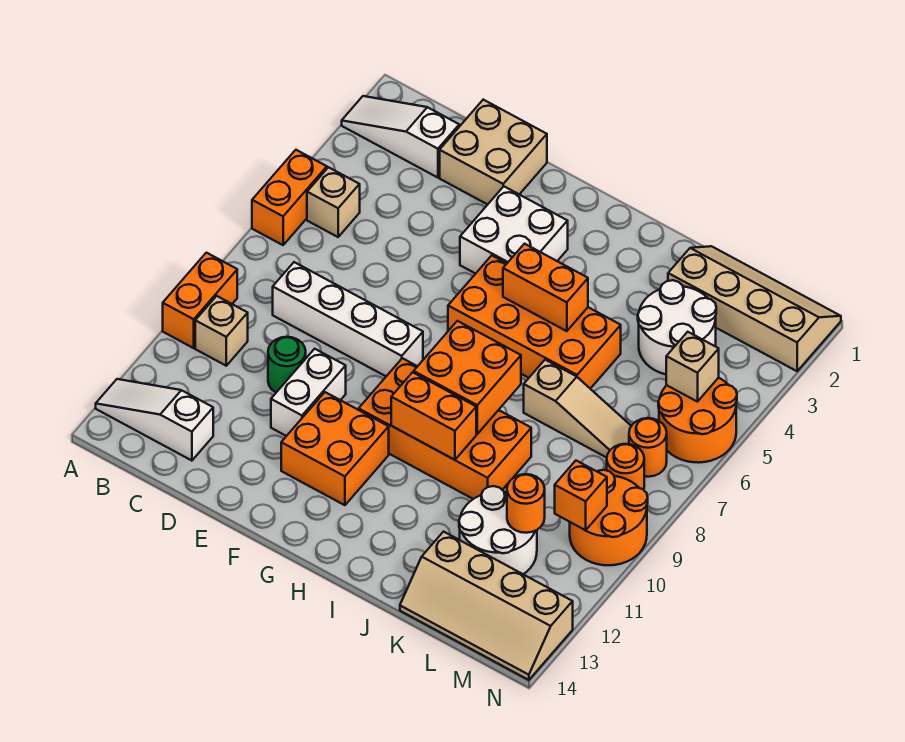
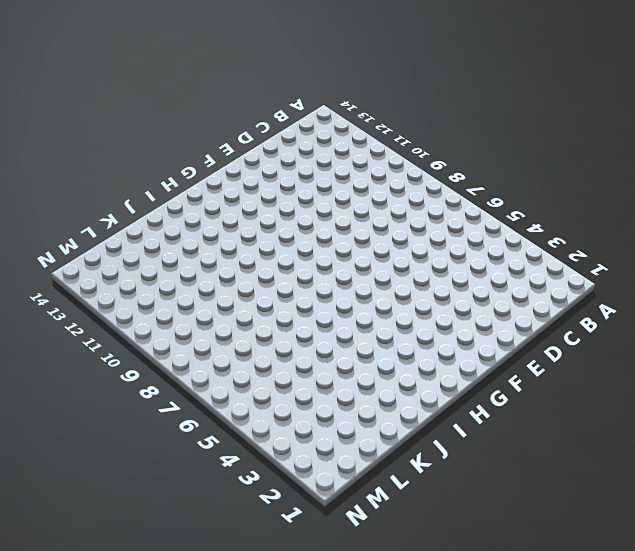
none -> white slope A2:C2 level 1 top C
none -> orange brick A5:A6 level 1
none -> orange brick A9:A10 level 1

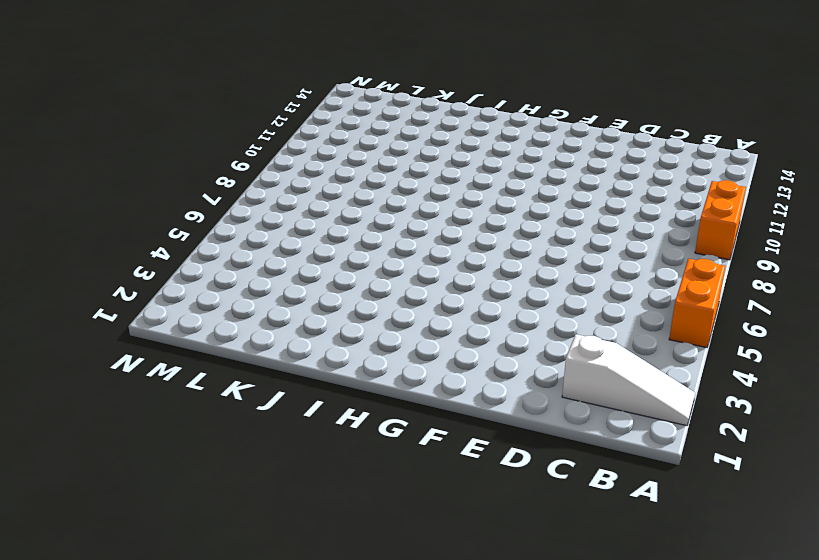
none -> white slope A13:C13 level 1 top C
none -> tan brick B5 level 1
none -> tan brick B10 level 1

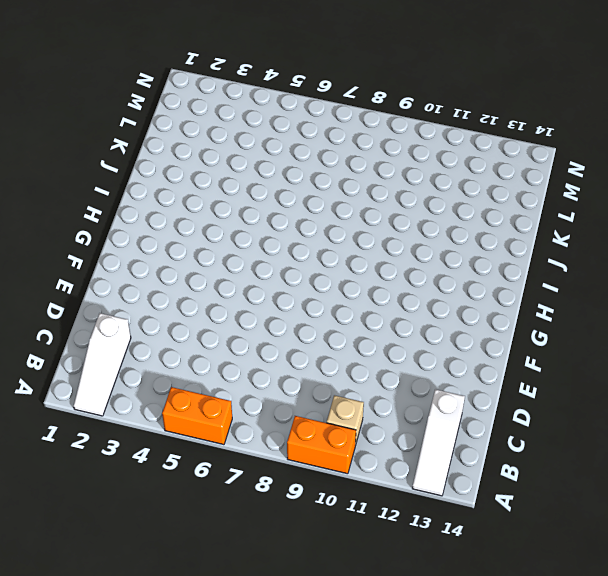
none -> tan brick B5 level 1
none -> white brick C8:F8 level 1
none -> tan brick D1:E2 level 1

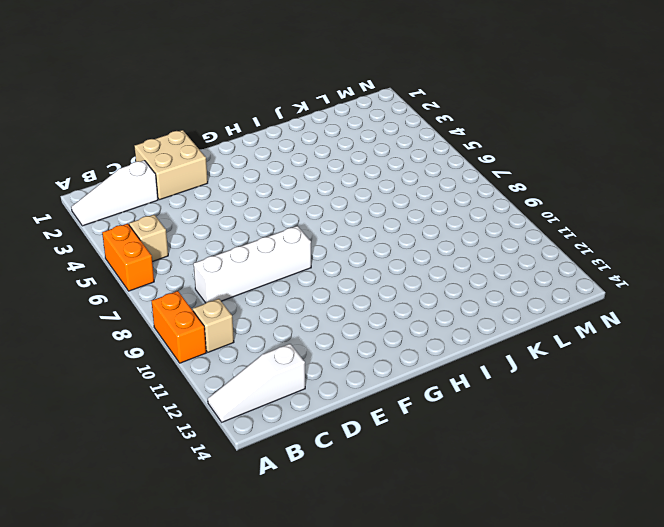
none -> green round brick D10 level 1
none -> white brick E10:E11 level 1
none -> white brick F3:G4 level 1

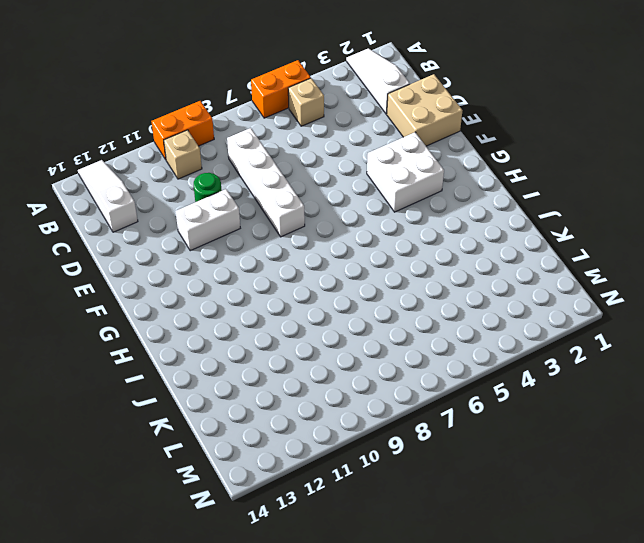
none -> orange brick F11:G12 level 1
none -> orange brick G5:J6 level 1
none -> orange brick G9:J10 level 1

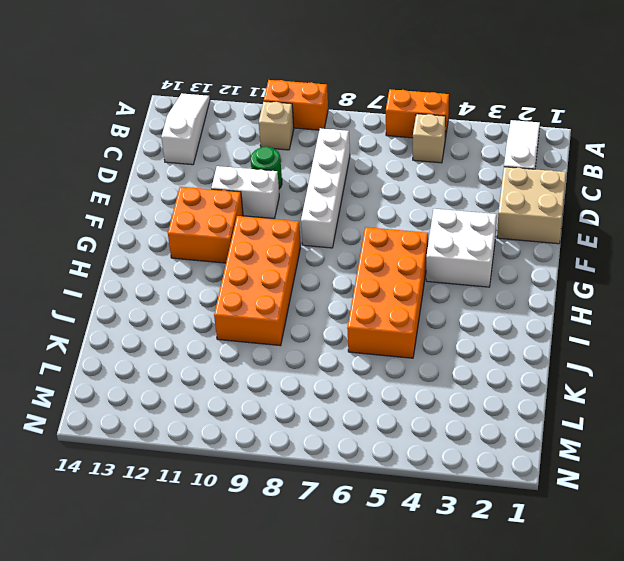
none -> tan slope J7:L7 level 1 top J
none -> tan slope K1:N2 level 1 top 2
none -> white round brick K3:L4 level 1

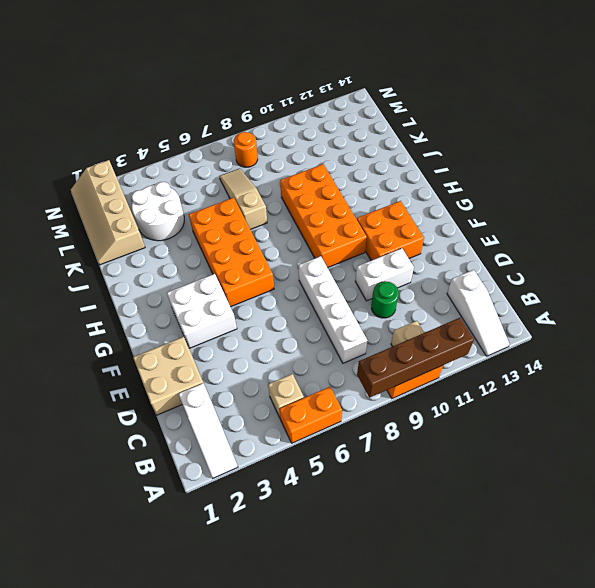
brown brick A8:A11 level 2 -> none
none -> white round brick K11:L12 level 1
none -> tan slope K13:N14 level 1 top 13
none -> orange round brick M5:N6 level 1

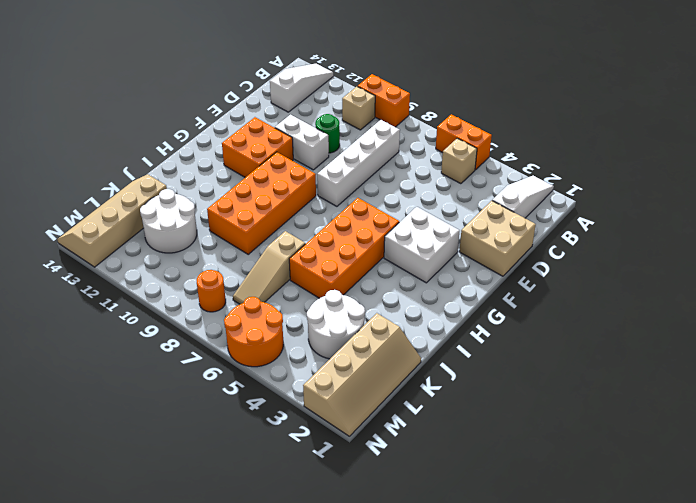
none -> orange round brick M7 level 1
none -> orange round brick M9:N10 level 1
none -> orange brick H5:I5 level 2

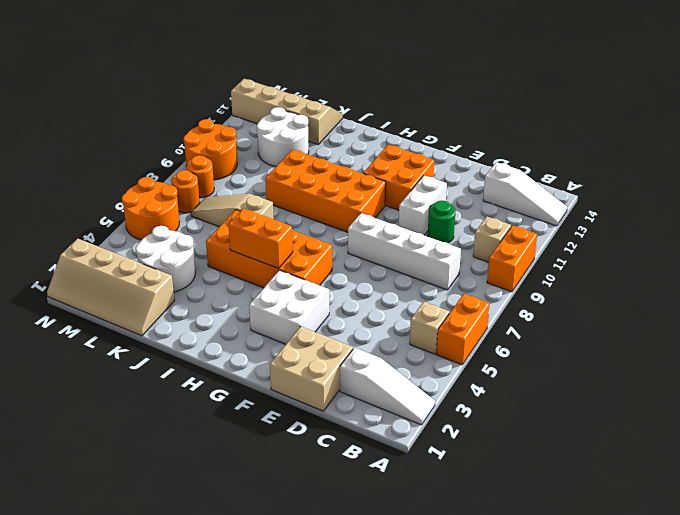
none -> orange brick H8:I9 level 2
none -> orange brick H10:I10 level 2
none -> orange round brick L11 level 2

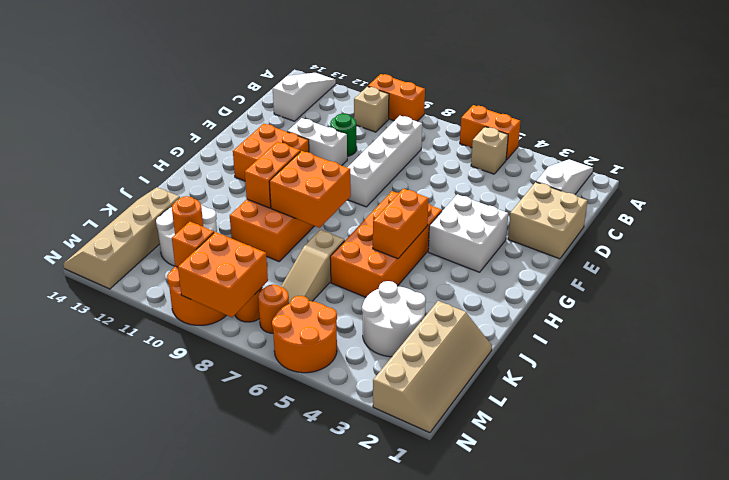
orange brick M8:N9 level 2 -> none
none -> tan brick M5 level 2

